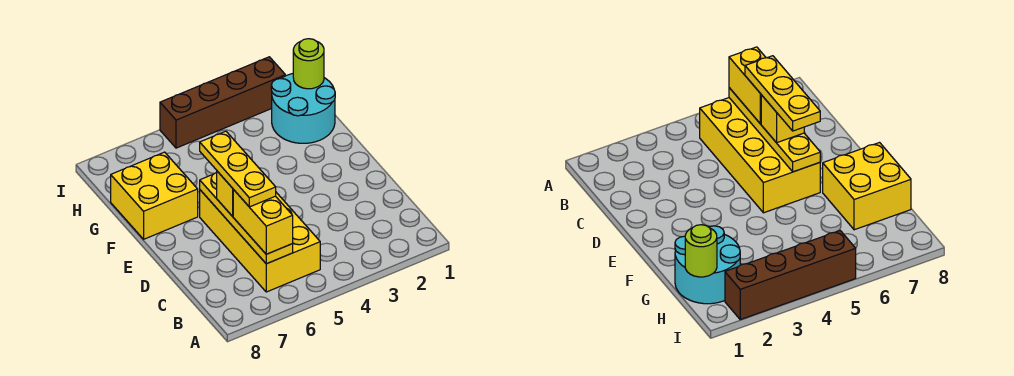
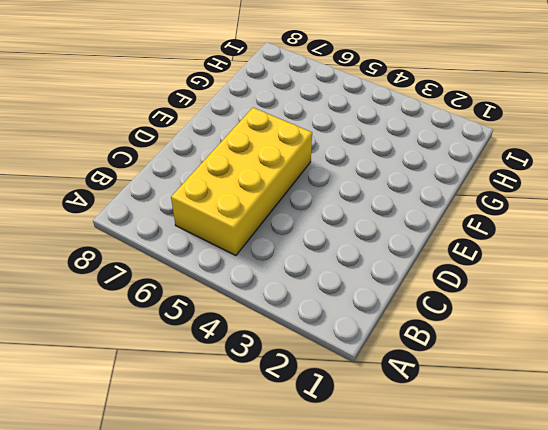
none -> yellow brick F7:G8 level 1
none -> cyan round brick G1:H2 level 1

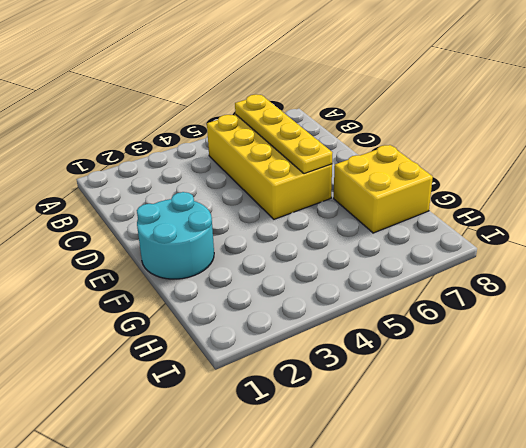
cyan round brick E1:F2 level 1 -> cyan round brick G1:H2 level 1
none -> brown brick I2:I5 level 1
none -> lime round brick H1 level 2

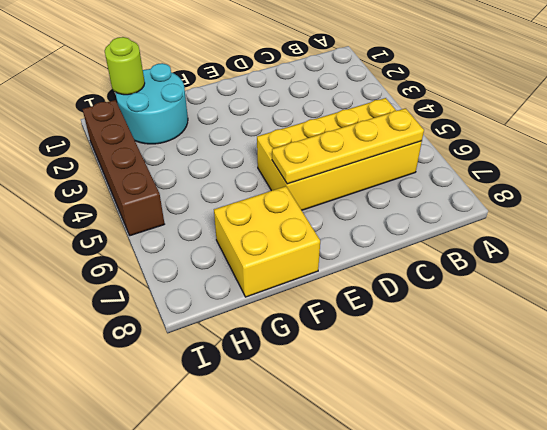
none -> yellow brick B6:C6 level 3
none -> yellow brick D6 level 3

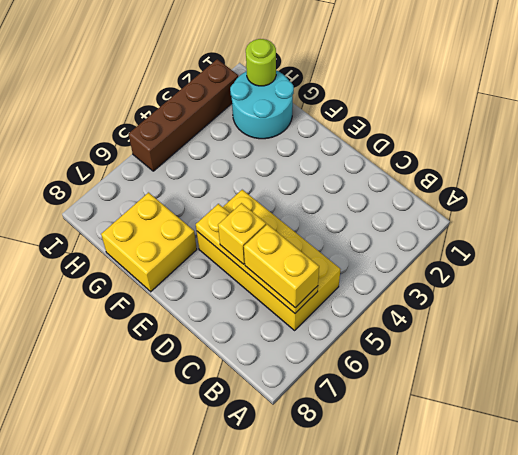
none -> yellow plate C6:E6 level 4

